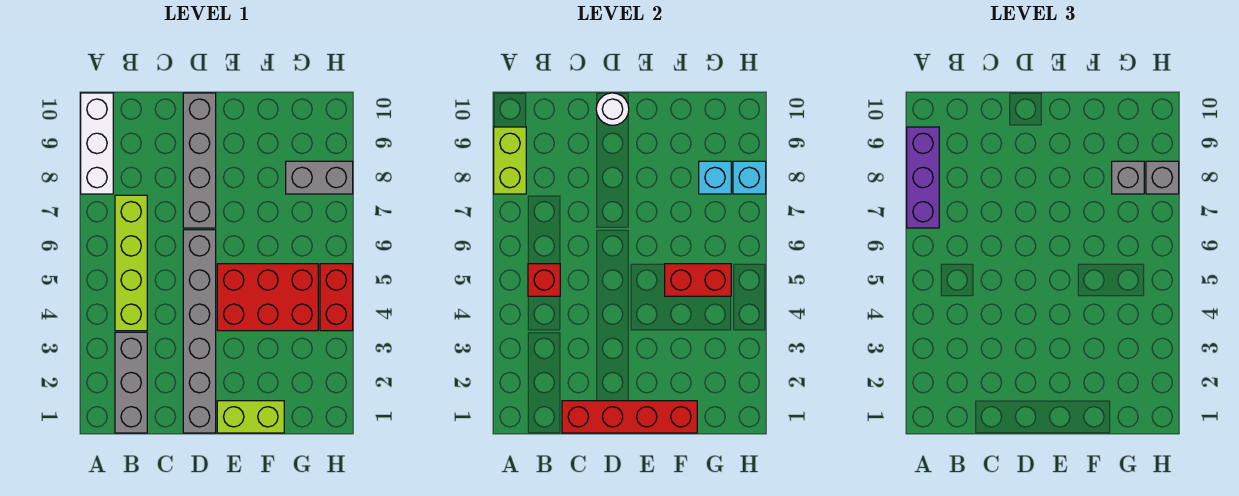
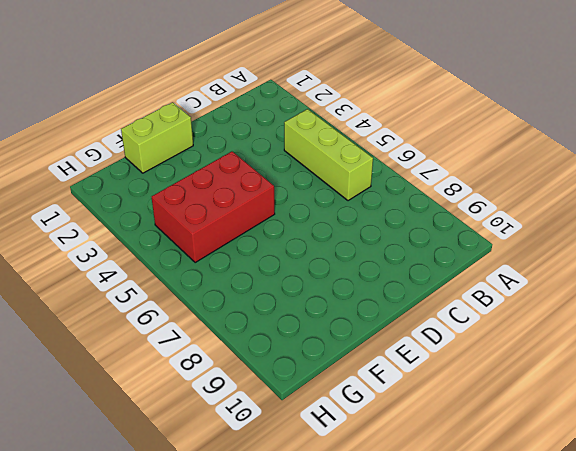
lime brick B4:B6 level 1 -> lime brick B4:B7 level 1
none -> white brick A8:A10 level 1
none -> grey brick B1:B3 level 1
none -> grey brick D1:D6 level 1

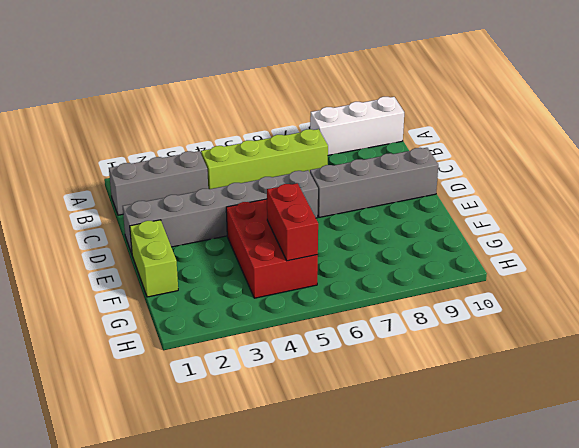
none -> grey brick G8:H8 level 1
none -> red brick H4:H5 level 1
none -> lime brick A8:A9 level 2

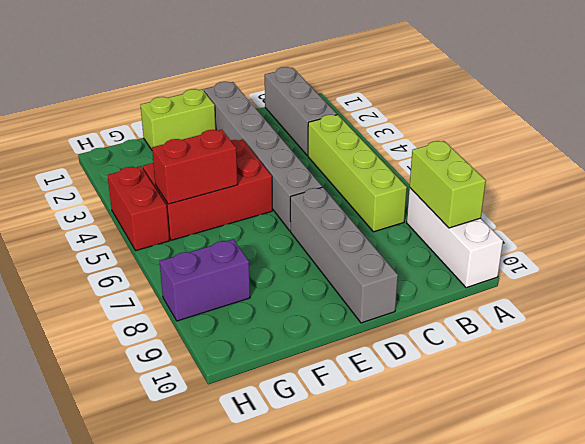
purple brick G8:H8 level 1 -> grey brick G8:H8 level 1
none -> red brick B5 level 2
none -> red brick C1:F1 level 2
none -> white round brick D10 level 2

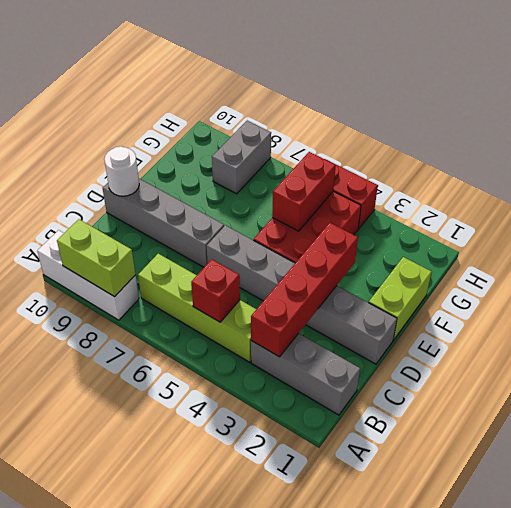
red brick B3:E3 level 2 -> red brick C1:F1 level 2
none -> cyan brick G8 level 2
none -> cyan brick H8 level 2
none -> purple brick A7:A9 level 3

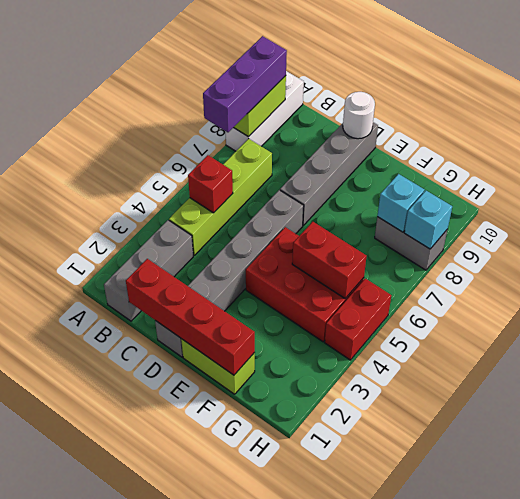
none -> grey brick G8 level 3
none -> grey brick H8 level 3

